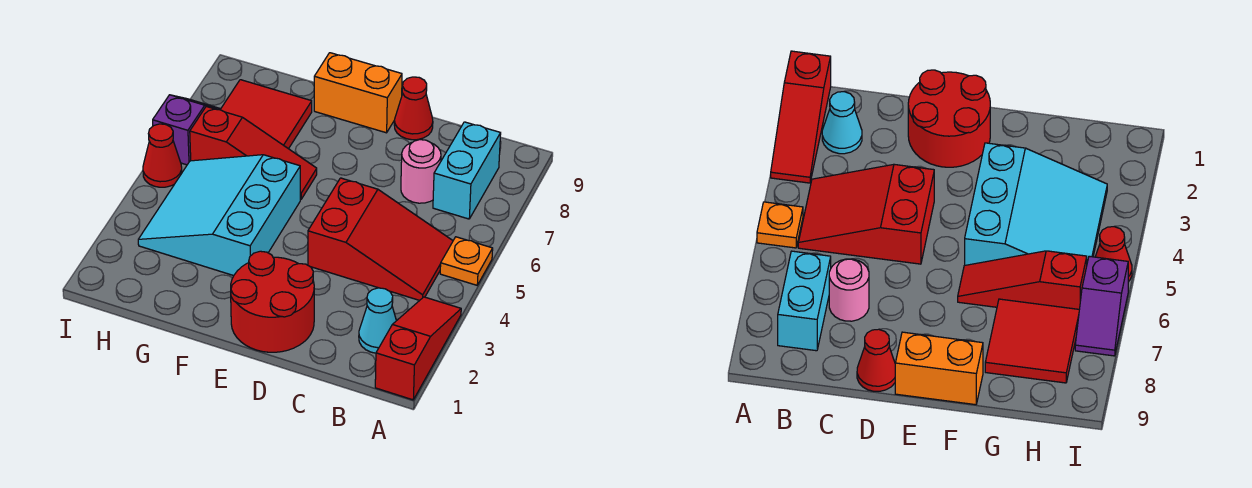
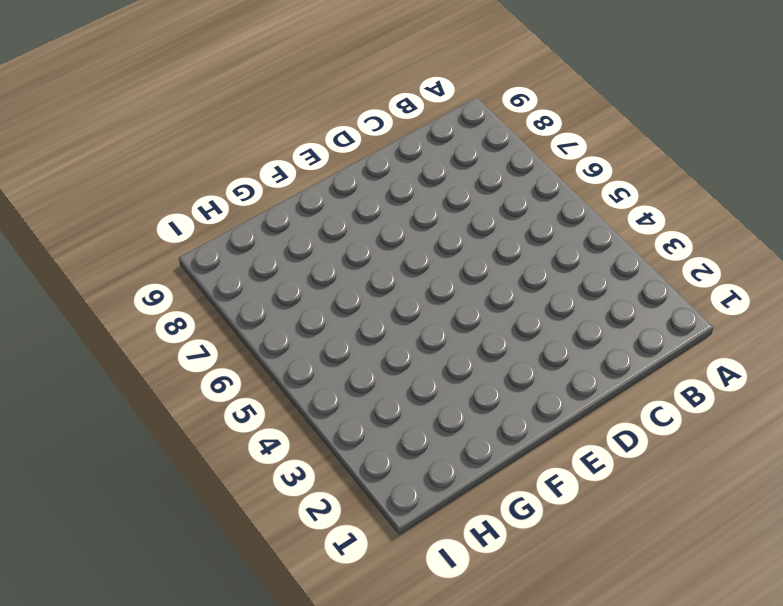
none -> red slope A1:A3 level 1 top 1
none -> orange plate A5 level 1
none -> cyan cone B2 level 1

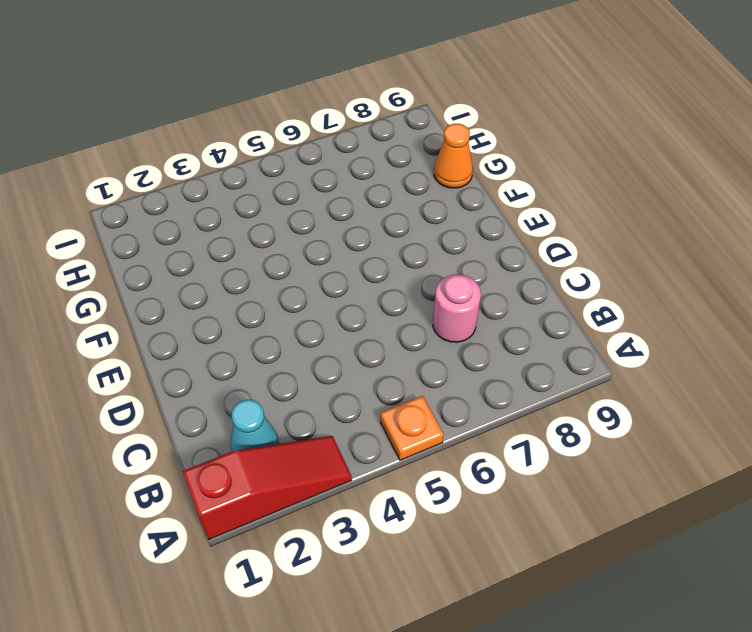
orange cone G9 level 1 -> none
none -> red slope B4:D5 level 1 top D
none -> cyan brick B7:B8 level 1
none -> red round brick D1:E2 level 1

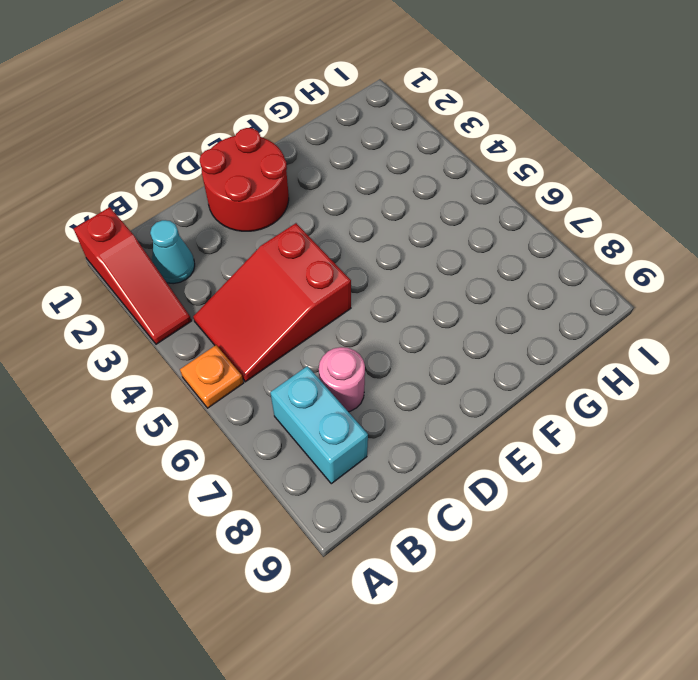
none -> red cone D9 level 1
none -> orange brick E9:F9 level 1
none -> cyan slope F3:H5 level 1 top F

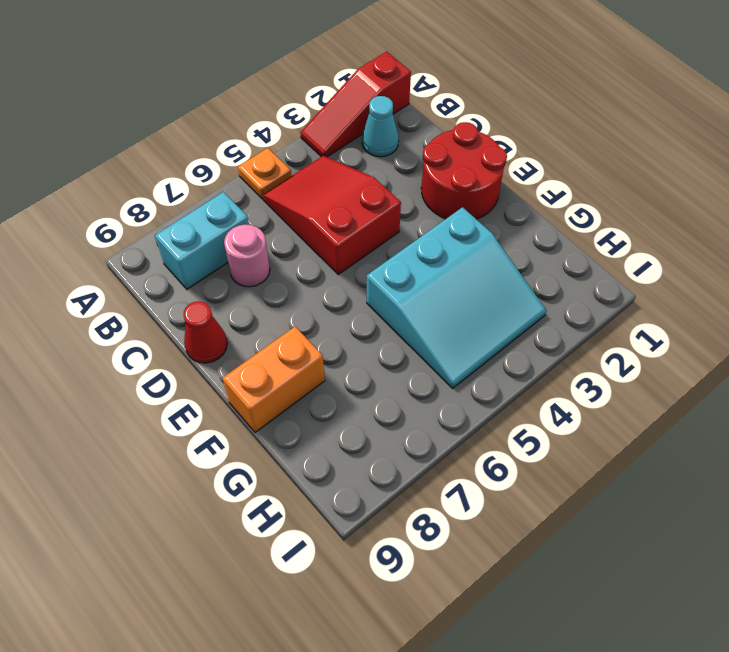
orange brick F8:F9 level 1 -> orange brick E9:F9 level 1
none -> red slope F6:H6 level 1 top H
none -> red tile G7:H8 level 1
none -> red cone I5 level 1

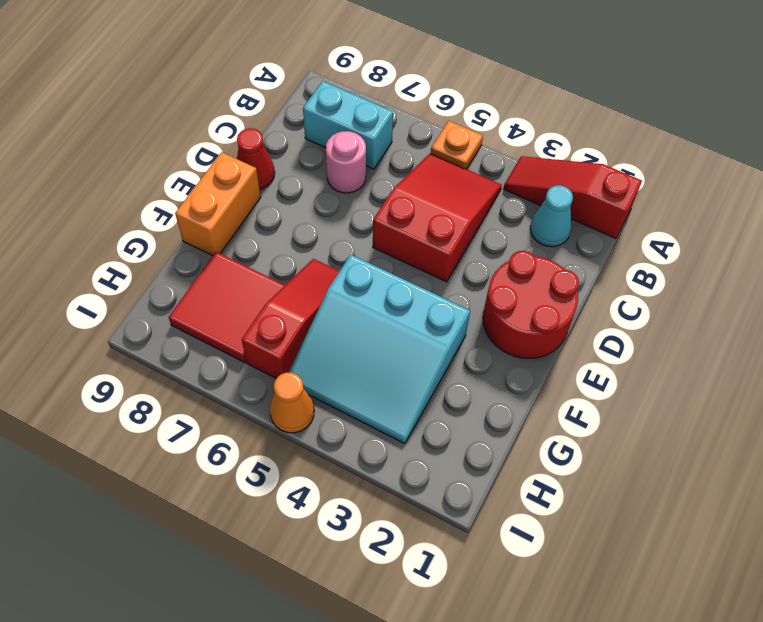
orange cone I5 level 1 -> red cone I5 level 1
none -> purple slope I6:I7 level 1 top 6

